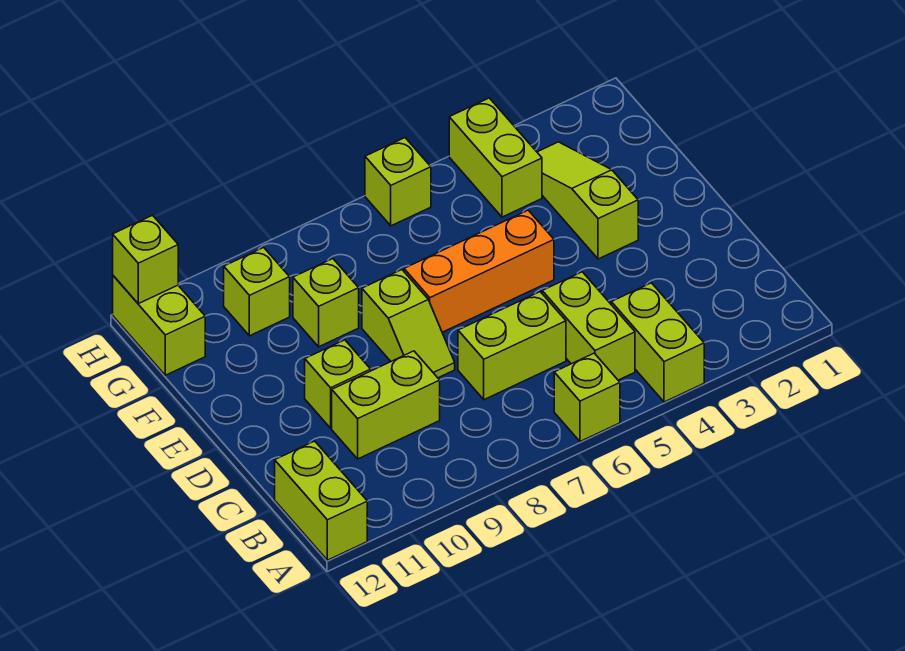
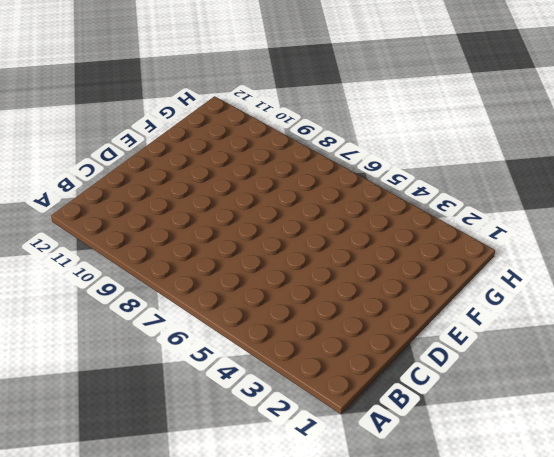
none -> lime brick A4:B4 level 1
none -> lime brick A6 level 1
none -> lime brick A12:B12 level 1

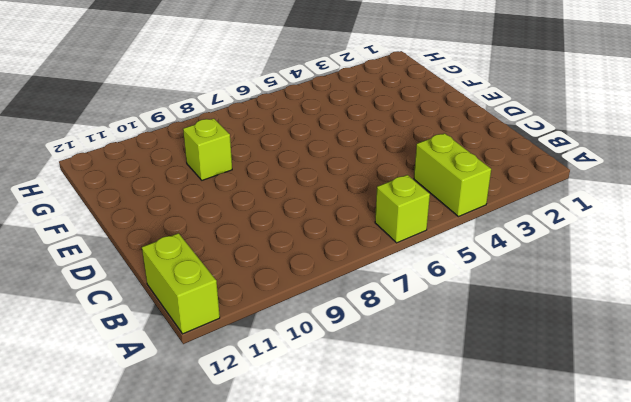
none -> lime brick B5:C5 level 1
none -> lime brick C6:C7 level 1
none -> lime brick C9:C10 level 1

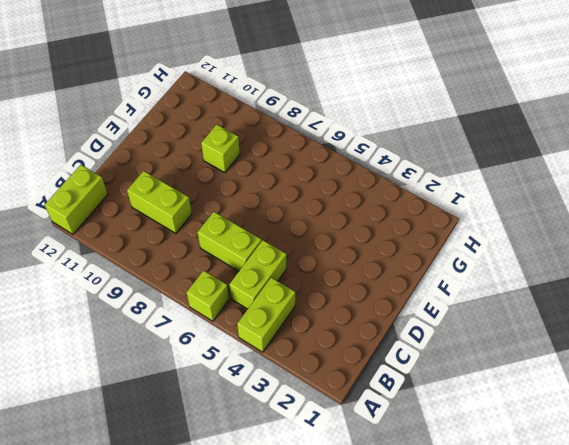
none -> lime slope D8:E8 level 1 top E
none -> lime brick D10 level 1
none -> lime slope E3:G3 level 1 top E

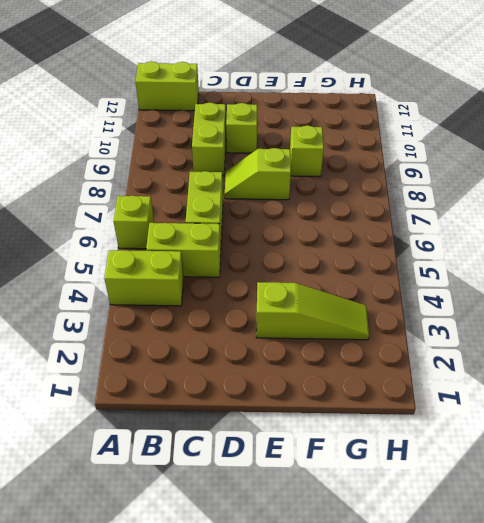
none -> orange brick E5:E7 level 1
none -> lime brick G4:H4 level 1
none -> lime brick G10 level 1

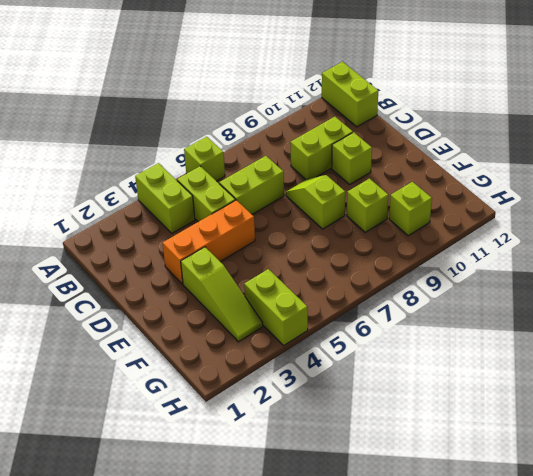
orange brick D3:D5 level 1 -> orange brick E5:E7 level 1
none -> lime brick G12:H12 level 1
none -> lime brick H6 level 1
none -> lime brick H12 level 2

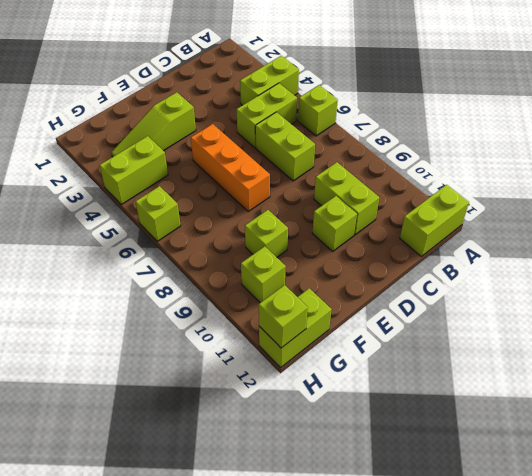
none -> lime slope D8:E8 level 1 top E

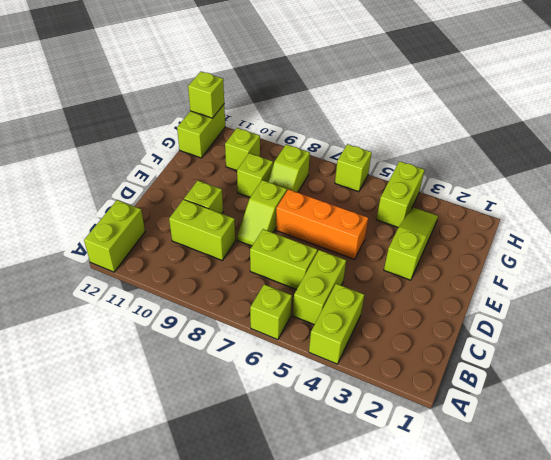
lime slope F8:G8 level 1 top G -> none

